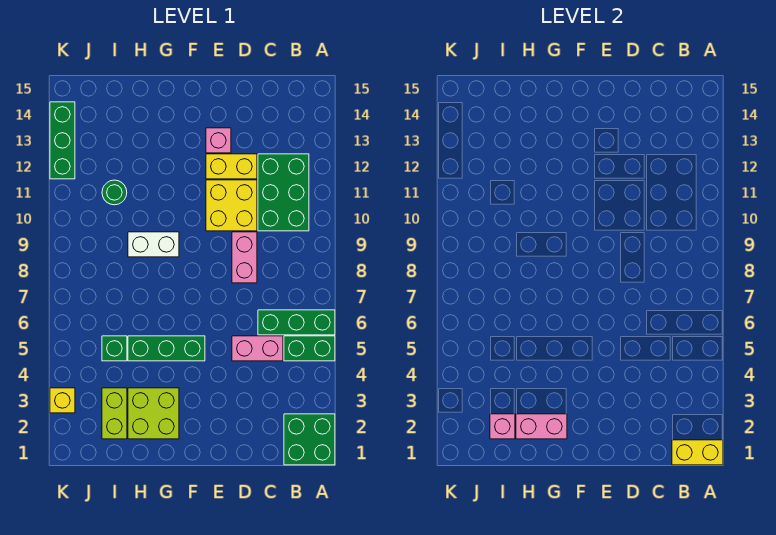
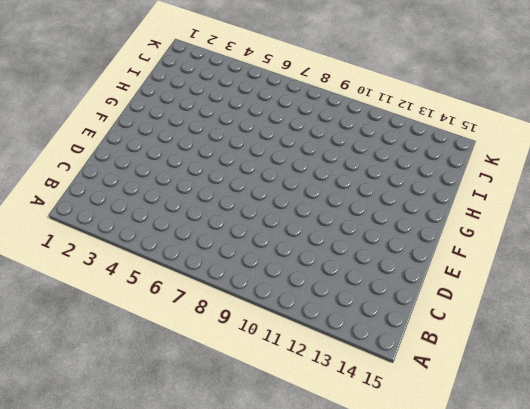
none -> green brick A1:B2 level 1
none -> green brick A5:B5 level 1
none -> green brick A6:C6 level 1

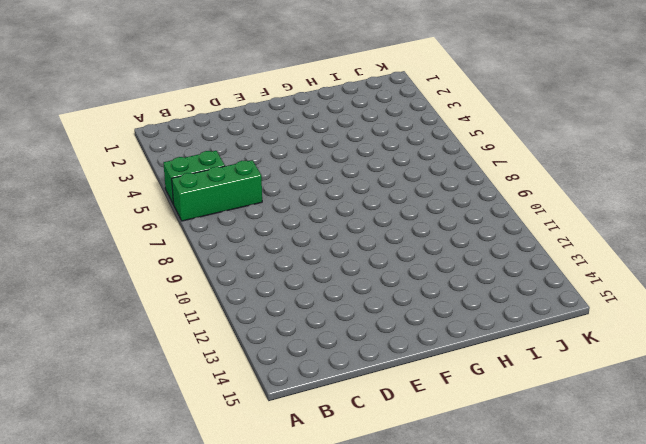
none -> green brick A1:B2 level 1
none -> green brick B10:C12 level 1
none -> pink brick C5:D5 level 1

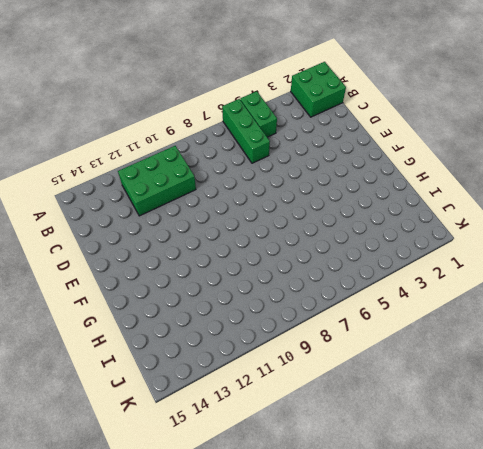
none -> pink brick C5:D5 level 1
none -> pink brick D8:D9 level 1
none -> yellow brick D10:E11 level 1

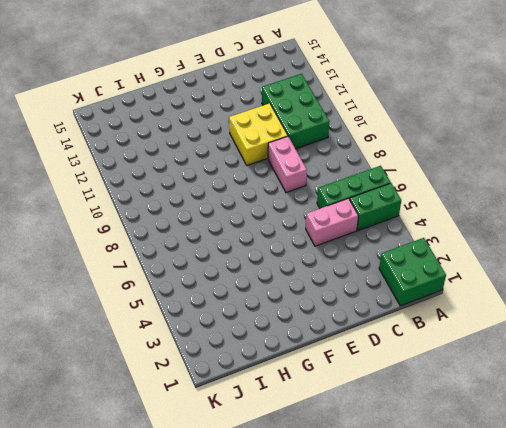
none -> yellow brick D12:E12 level 1
none -> pink brick E13 level 1
none -> green brick F5:H5 level 1

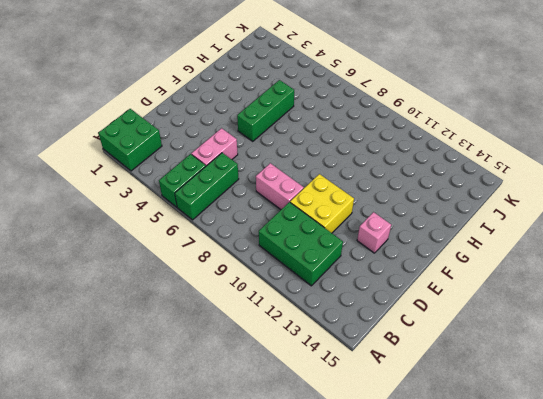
none -> yellow brick D12:E12 level 1
none -> lime brick G2:H3 level 1
none -> white brick G9:H9 level 1

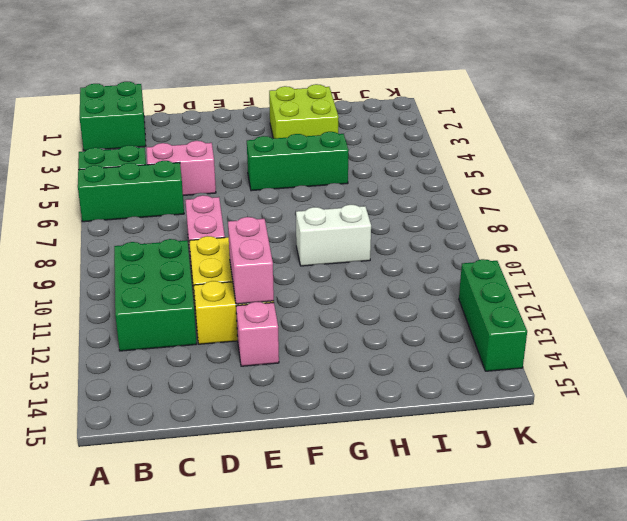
pink brick E11:E12 level 2 -> pink brick G2:H2 level 2
none -> lime brick I2:I3 level 1
none -> green brick I5 level 1
none -> green round brick I11 level 1

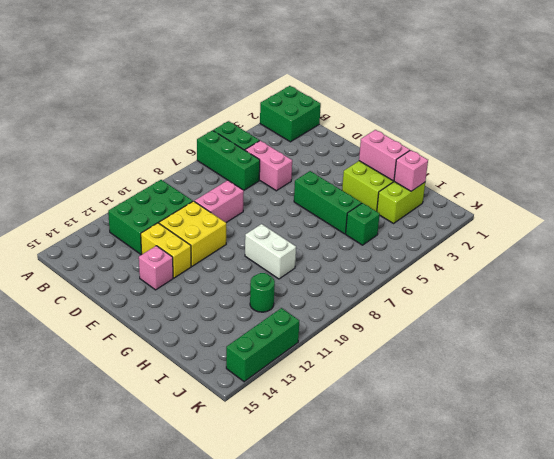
none -> yellow brick K3 level 1
none -> yellow brick A1:B1 level 2

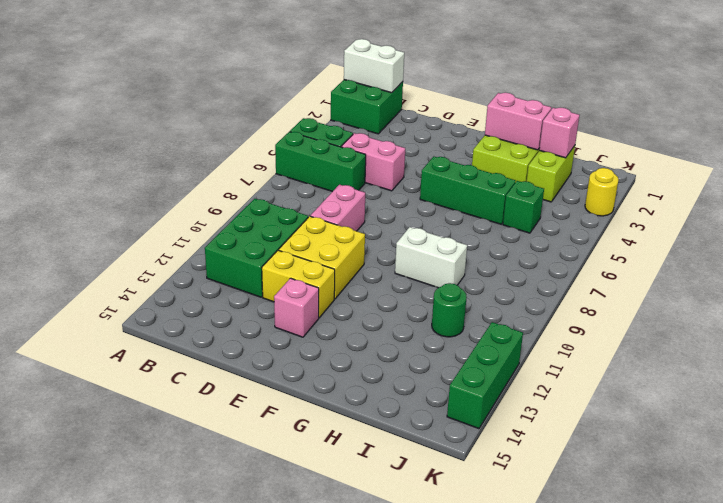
white brick A1:B1 level 2 -> yellow brick A1:B1 level 2
yellow round brick K3 level 1 -> yellow brick K3 level 1

